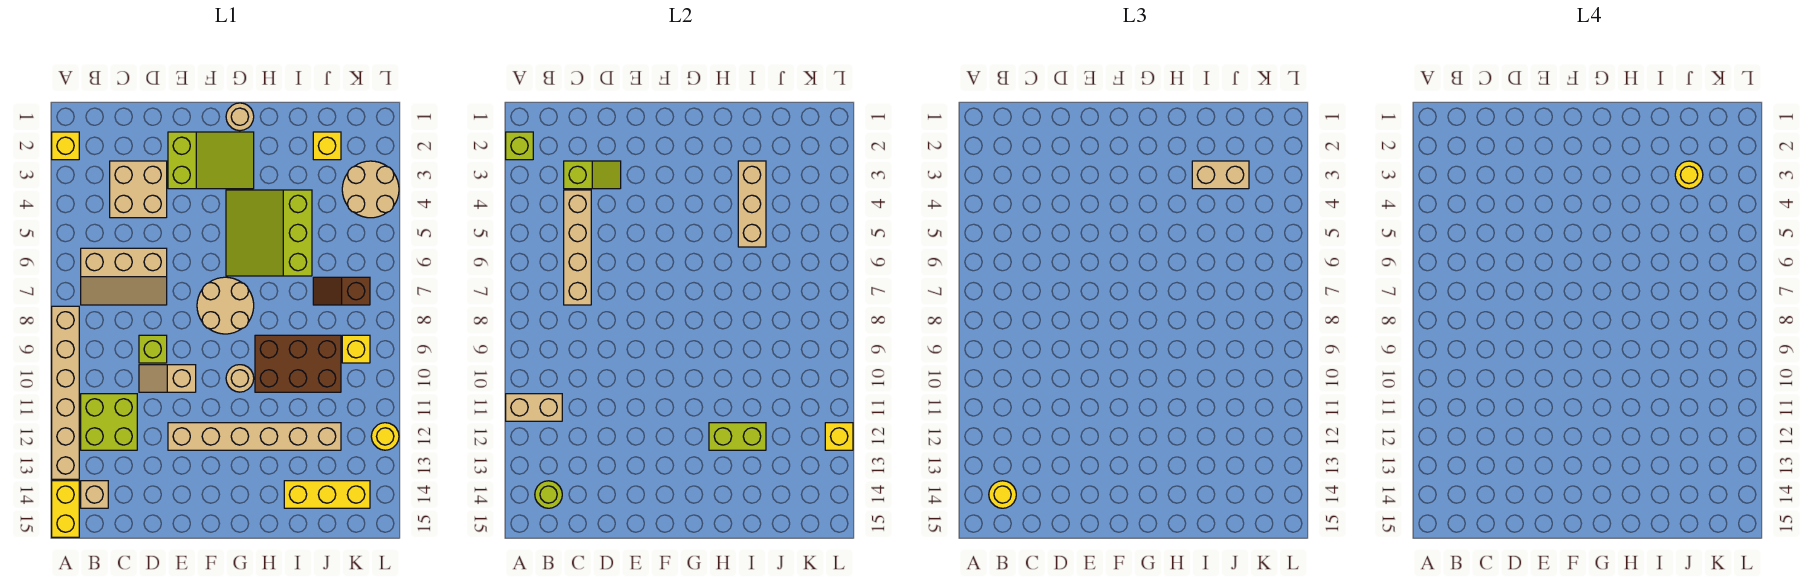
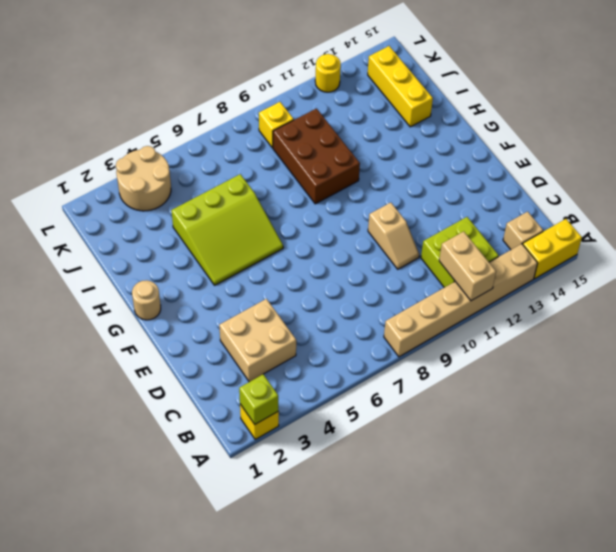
none -> tan slope B6:D7 level 1 top 6
none -> lime brick D9 level 1
none -> lime slope E2:G3 level 1 top E
none -> tan brick E12:J12 level 1

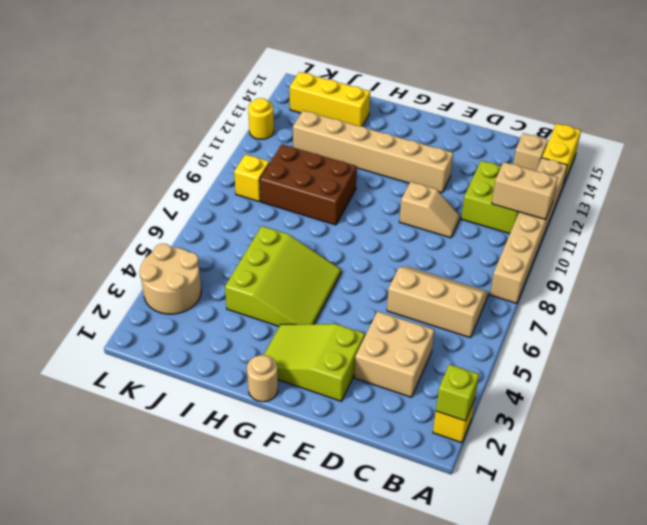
none -> lime brick D9 level 1
none -> tan round brick F7:G8 level 1
none -> tan round brick G10 level 1
none -> yellow brick J2 level 1

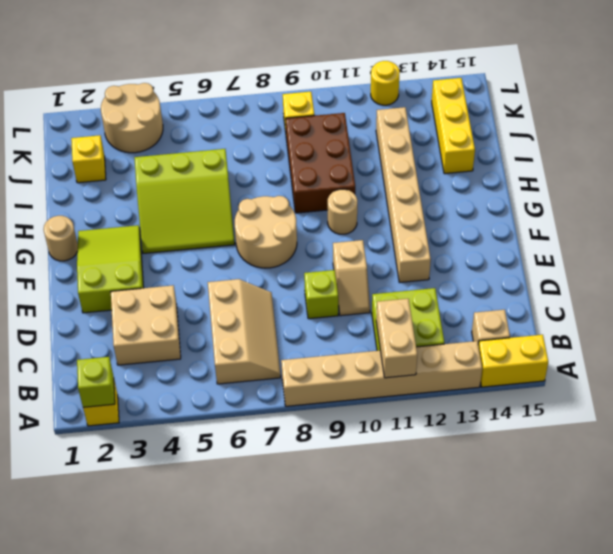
none -> brown slope J7:K7 level 1 top K
none -> lime round brick B14 level 2
none -> lime slope C3:D3 level 2 top C
none -> tan brick C4:C7 level 2

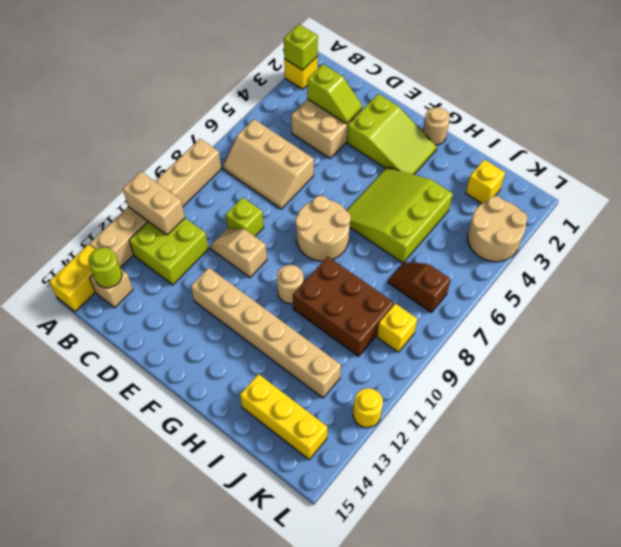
none -> tan brick C4:C7 level 2
none -> lime brick H12:I12 level 2
none -> tan brick I3:I5 level 2
none -> yellow brick L12 level 2

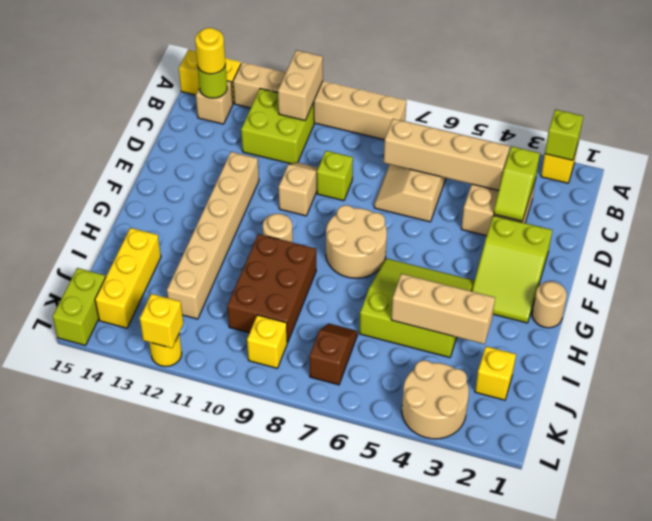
lime brick K15:L15 level 1 -> lime brick H12:I12 level 2
none -> tan brick I3:J3 level 3
none -> yellow round brick J3 level 4

